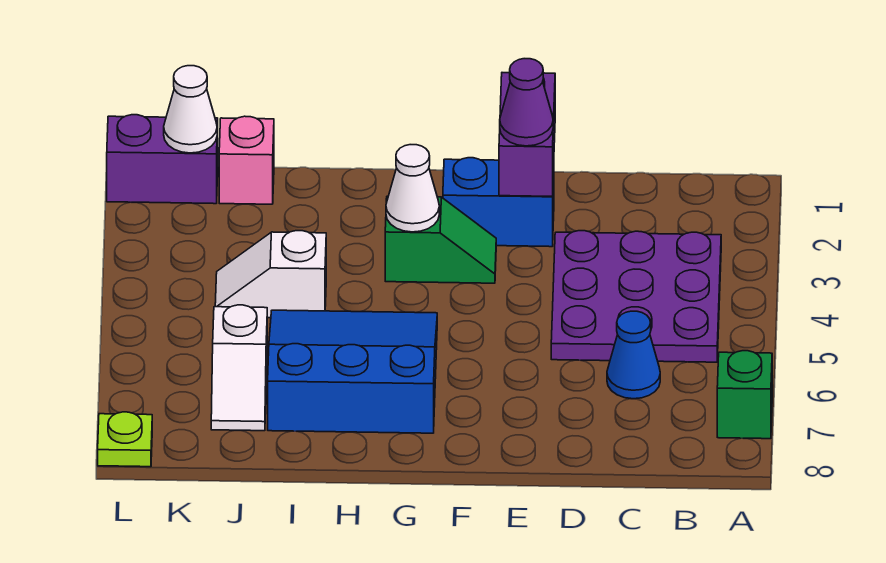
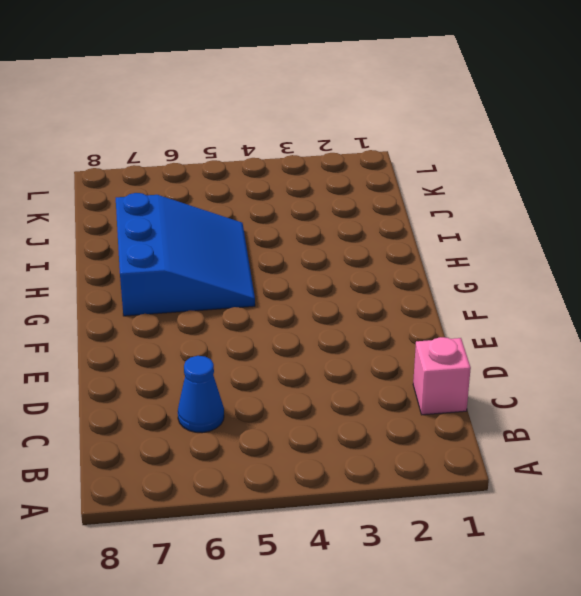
pink brick C1 level 1 -> pink brick J1 level 1
none -> green brick A7 level 1
none -> purple plate B3:D5 level 1
none -> blue brick E2:F2 level 1

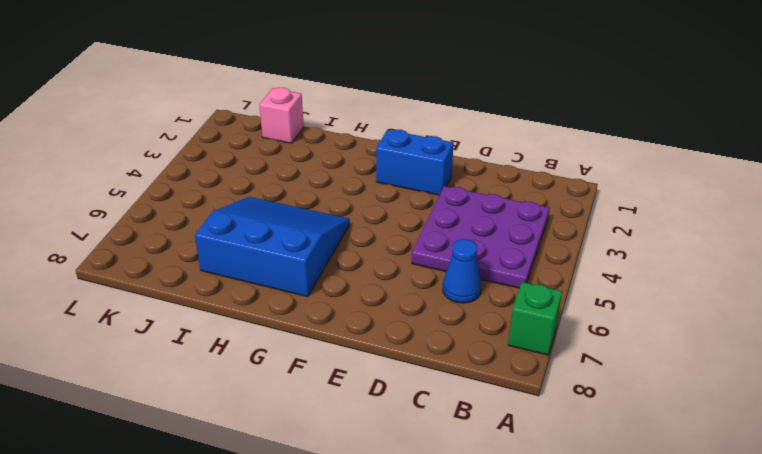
none -> green slope F3:G3 level 1 top G
none -> white slope I4:J4 level 1 top I
none -> white slope J6:J7 level 1 top 6

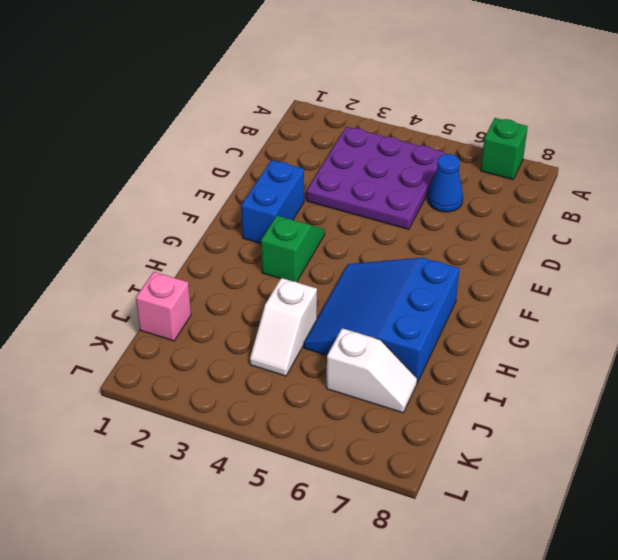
none -> purple brick K1:L1 level 1
none -> lime plate L8 level 1
none -> purple brick E1:E2 level 2

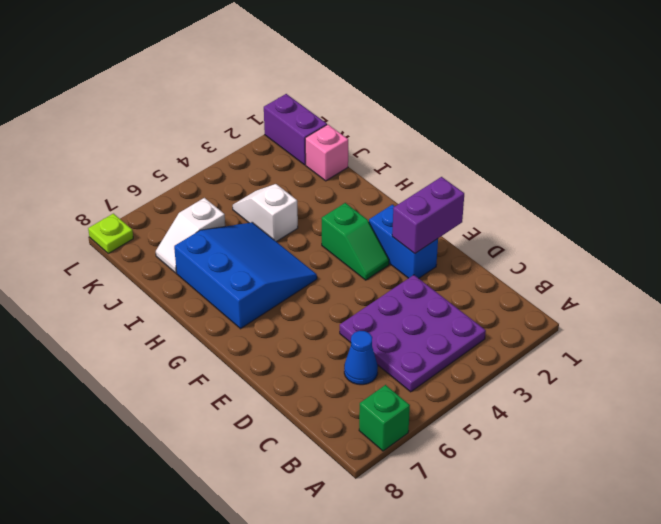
none -> white cone G3 level 2
none -> white cone K1 level 2
none -> purple cone E2 level 3

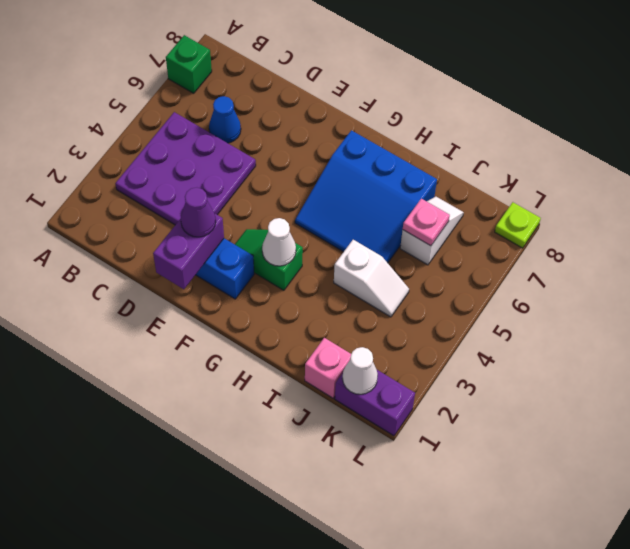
pink plate J6 level 2 -> none

